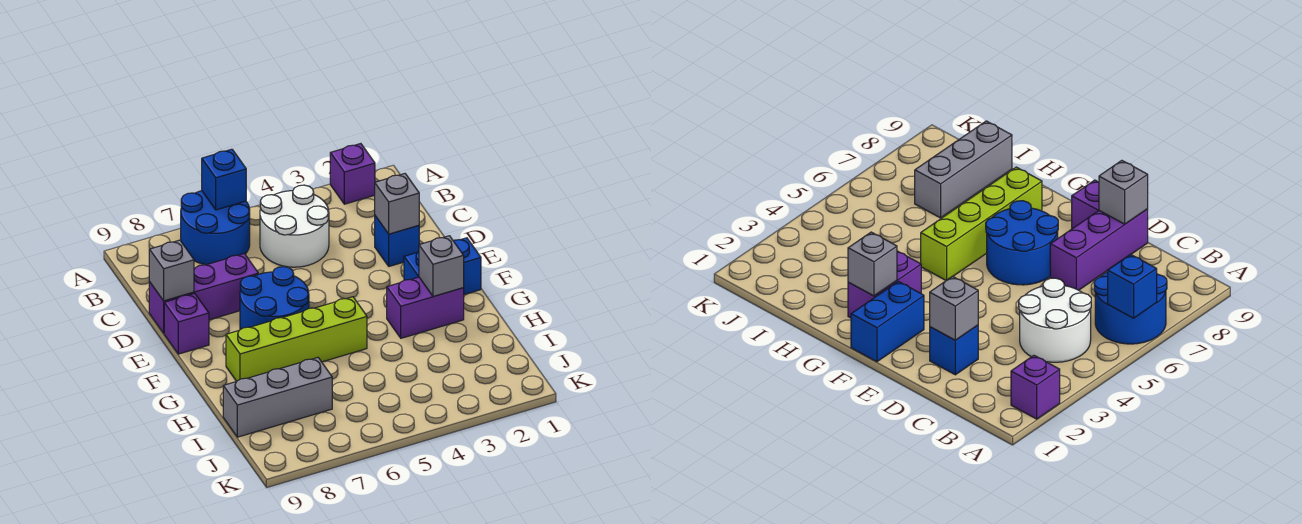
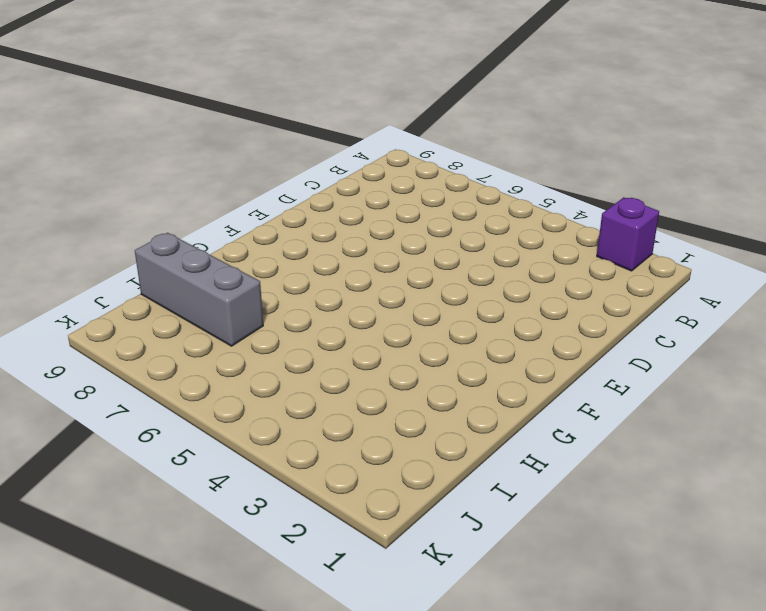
none -> blue round brick A6:B7 level 1
none -> white round brick B4:C5 level 1
none -> blue brick D2 level 1

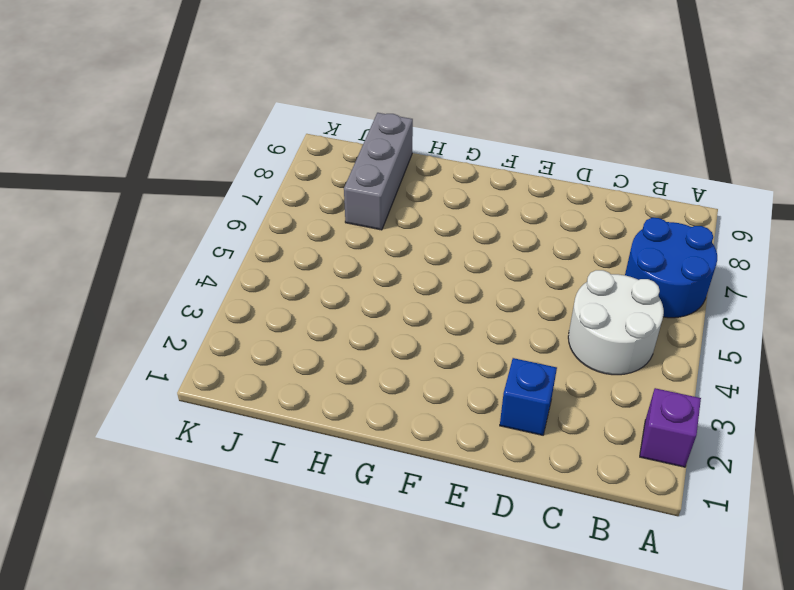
none -> purple brick D7:D9 level 1
none -> blue round brick E6:F7 level 1
none -> purple brick E9 level 1

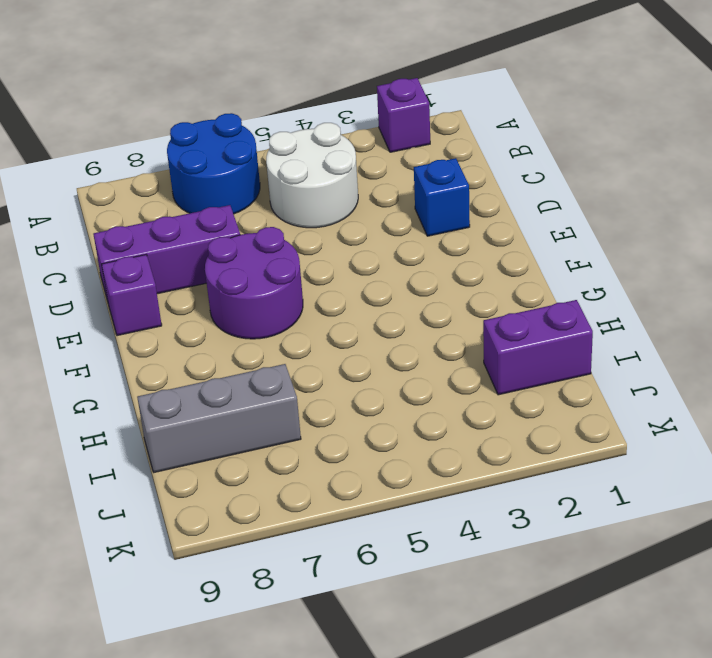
purple round brick E6:F7 level 1 -> blue round brick E6:F7 level 1
purple brick I1:I2 level 1 -> purple brick G2:G3 level 1
none -> blue brick F1:F2 level 1
none -> lime brick G5:G8 level 1
none -> blue brick A6 level 2

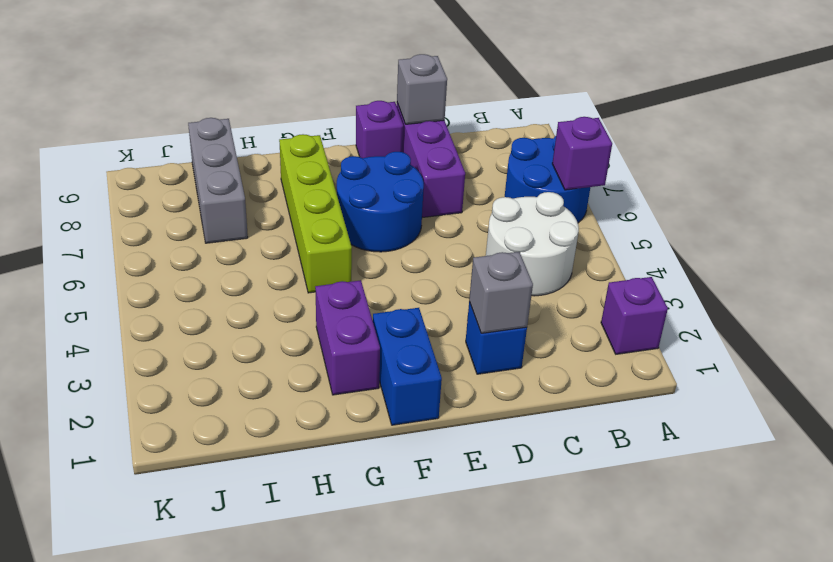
purple brick A6 level 2 -> blue brick A6 level 2
none -> grey brick G2 level 2

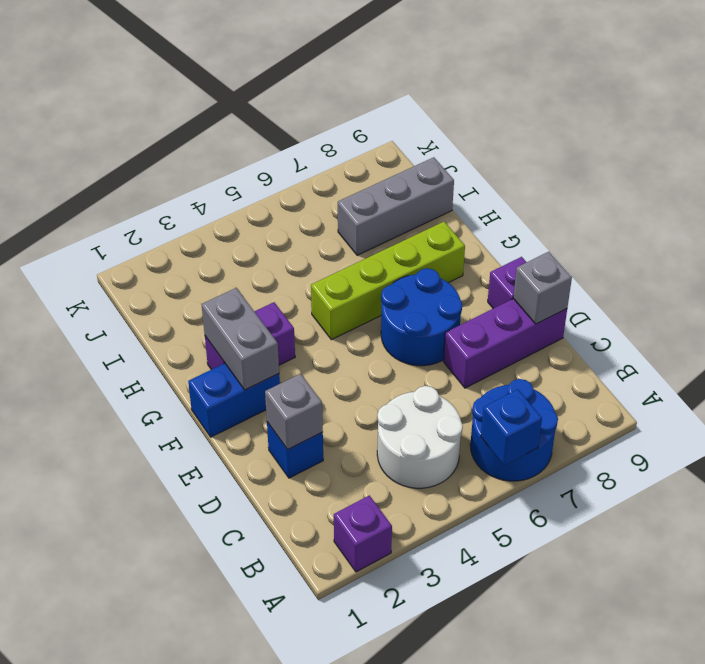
grey brick F2:G2 level 2 -> grey brick G2 level 2

